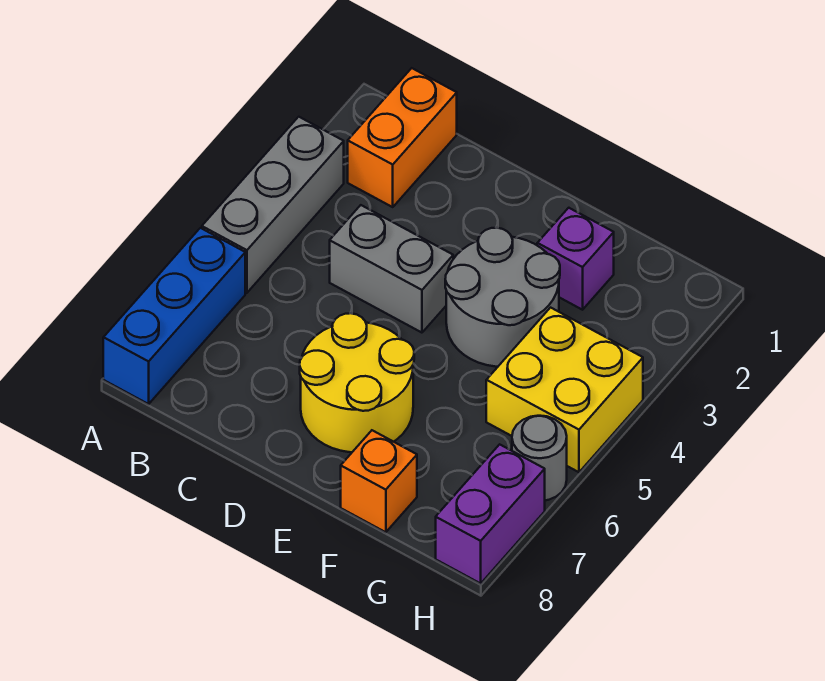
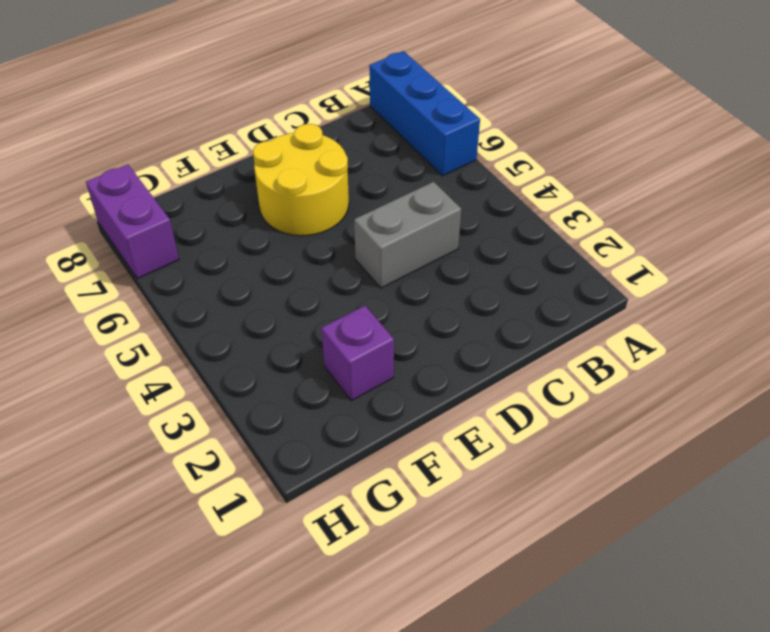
none -> grey brick A3:A5 level 1
none -> orange brick B1:B2 level 1

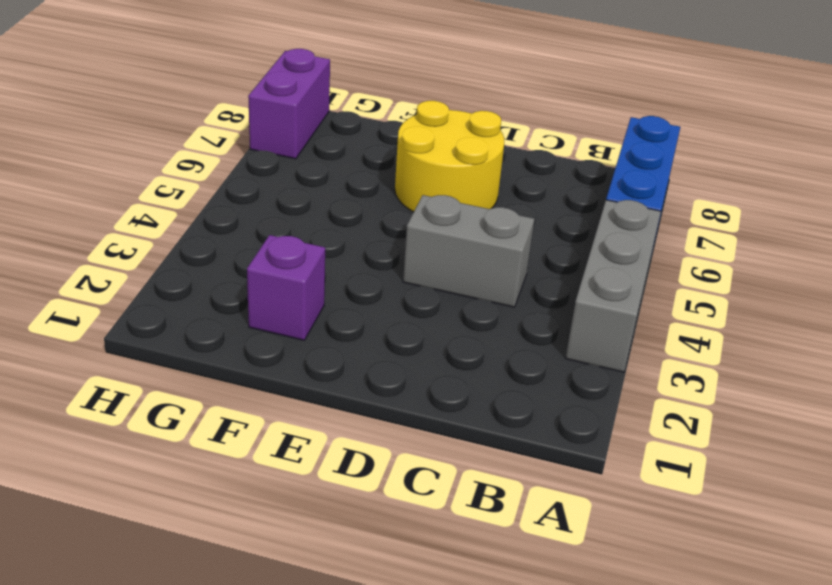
none -> orange brick B1:B2 level 1
none -> grey round brick E3:F4 level 1

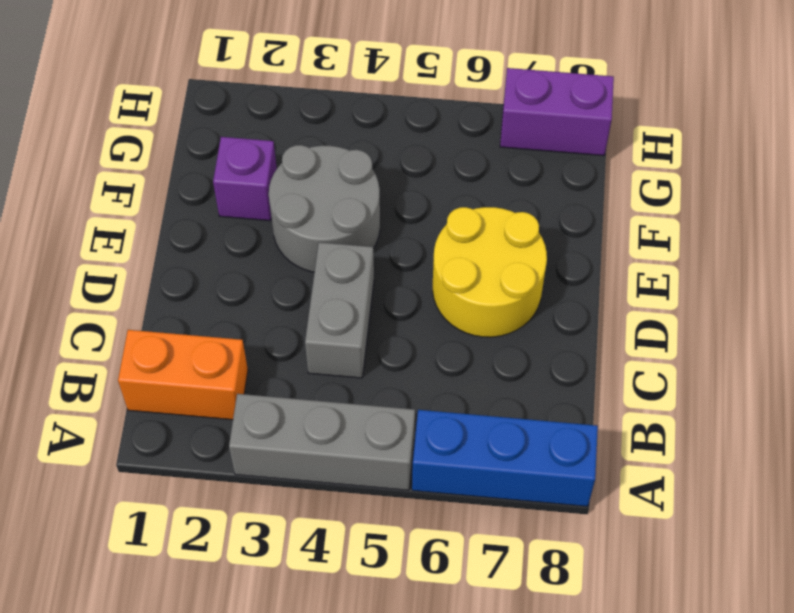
none -> orange brick F8 level 1
none -> yellow brick G4:H5 level 1

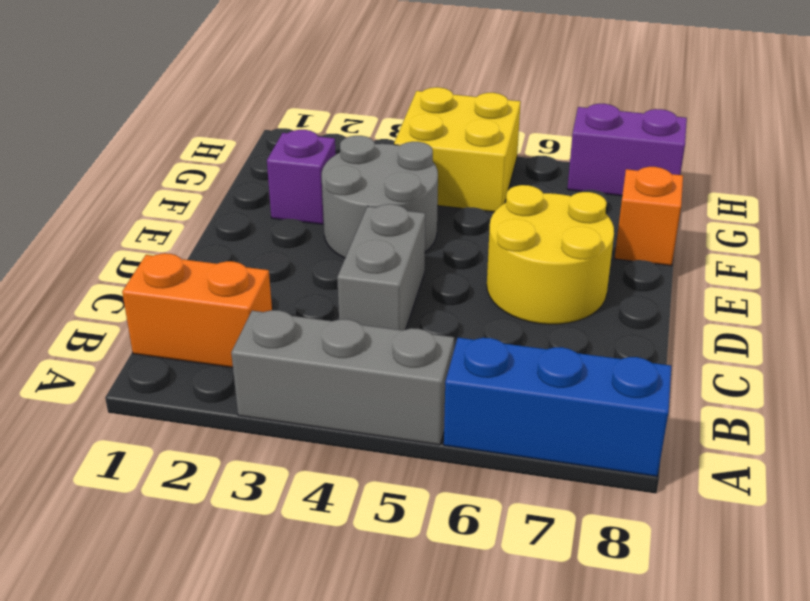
none -> grey round brick H6 level 1

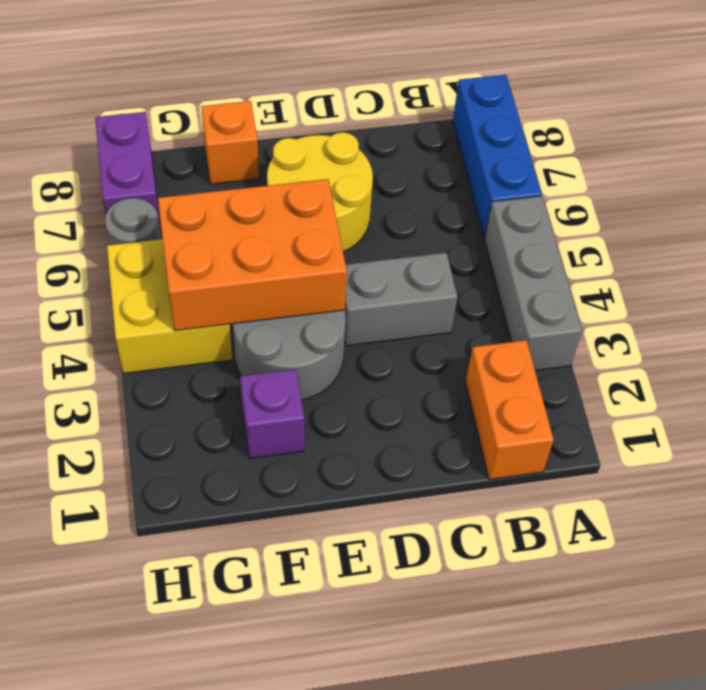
orange brick E4:G5 level 2 -> none

